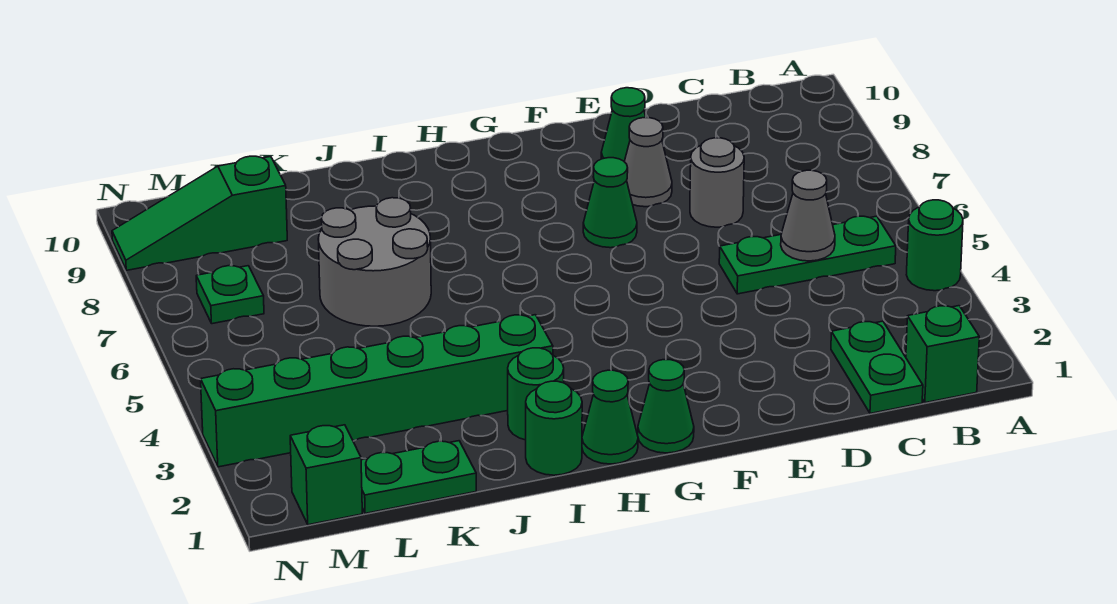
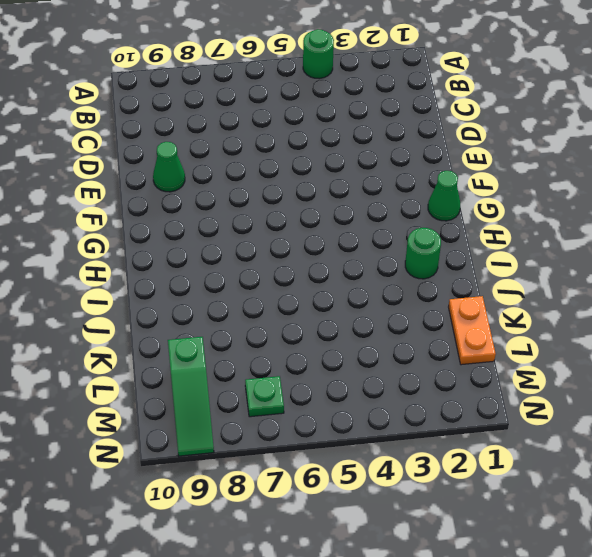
orange plate K1:L1 level 1 -> green plate K1:L1 level 1
none -> green brick B1 level 1
none -> green plate B5:D5 level 1
none -> green plate C1:C2 level 1

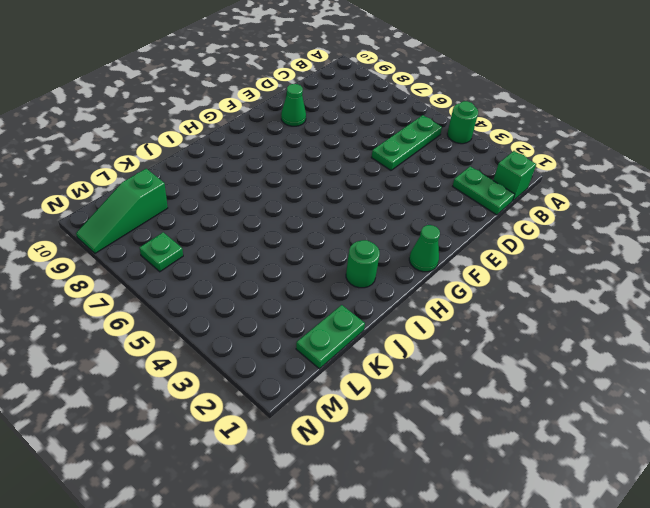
none -> grey round brick D7 level 1
none -> grey cone E8 level 1
none -> green cone F7 level 1

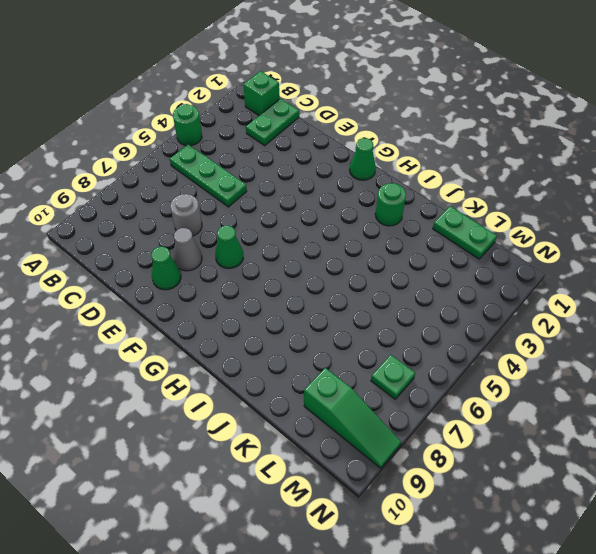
none -> green cone H1 level 1
none -> green round brick I1 level 1
none -> green brick I3:N3 level 1

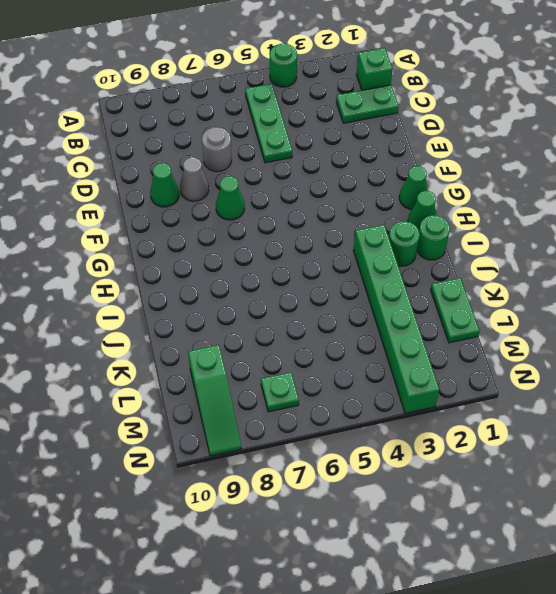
none -> grey round brick J6:K7 level 1
none -> green brick M1 level 1
none -> grey cone C5 level 2

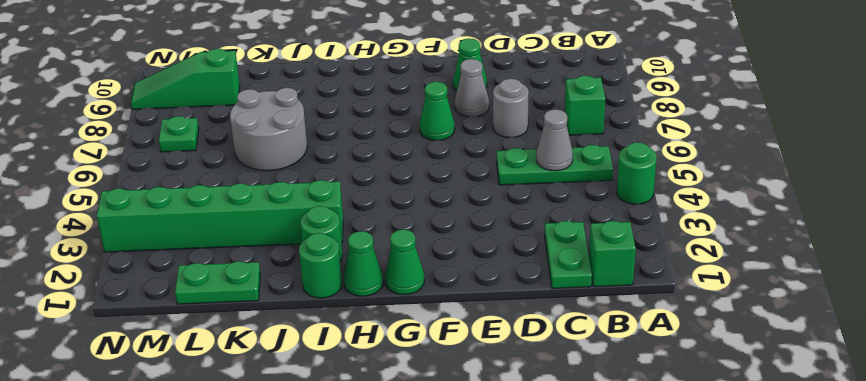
green brick B7 level 1 -> green brick M1 level 1

